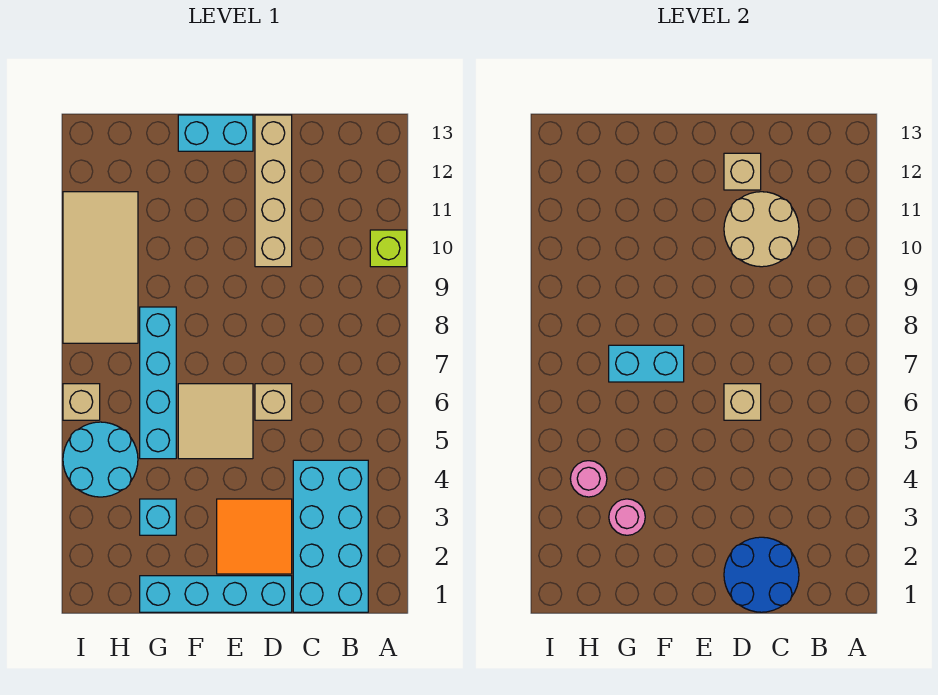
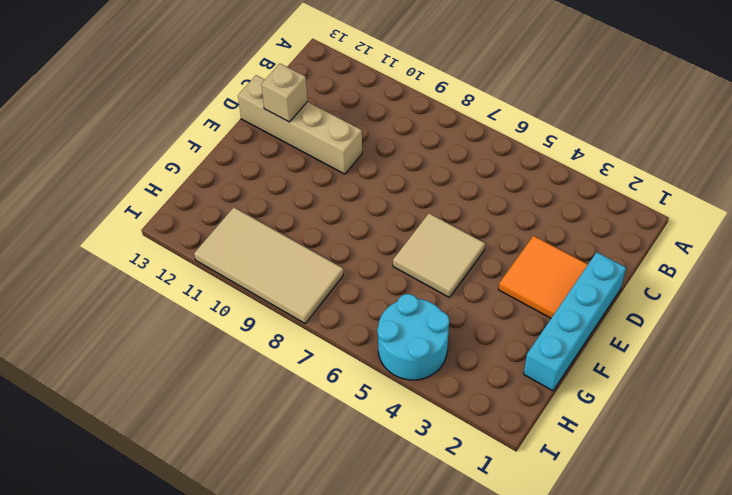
none -> lime brick A10 level 1
none -> cyan brick B1:C4 level 1
none -> tan brick D6 level 1

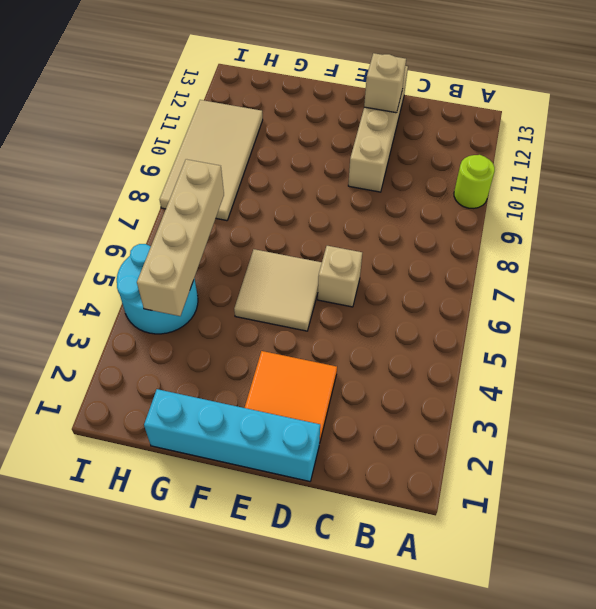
lime round brick A10 level 1 -> lime brick A10 level 1
tan brick H4:H7 level 2 -> pink round brick H4 level 2
none -> cyan brick B1:C4 level 1
none -> cyan brick E13:F13 level 1
none -> cyan brick G3 level 1

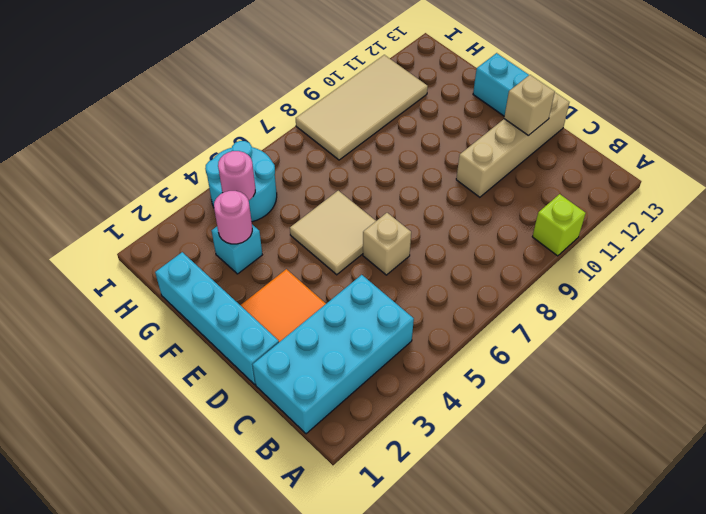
none -> cyan brick G5:G8 level 1
none -> tan brick I6 level 1
none -> blue round brick C1:D2 level 2

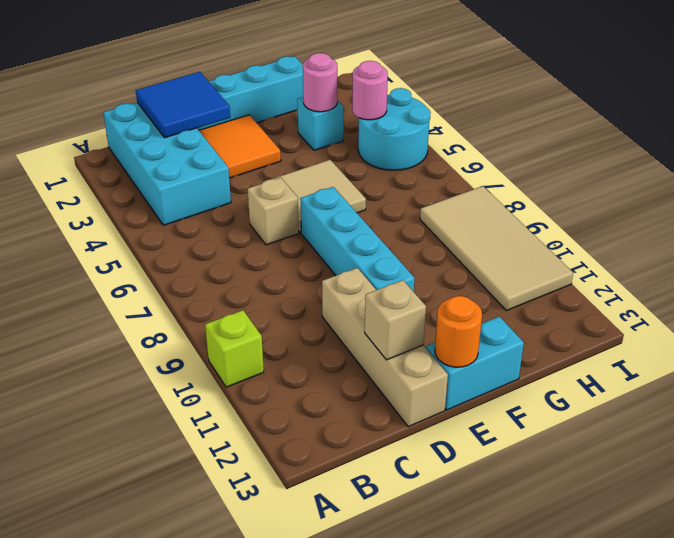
blue tile C1:D2 level 2 -> blue round brick C1:D2 level 2
cyan brick E7:E10 level 1 -> cyan brick G5:G8 level 1
orange round brick E13 level 2 -> none
none -> tan brick I6 level 1
none -> tan round brick C10:D11 level 2
none -> tan brick D6 level 2

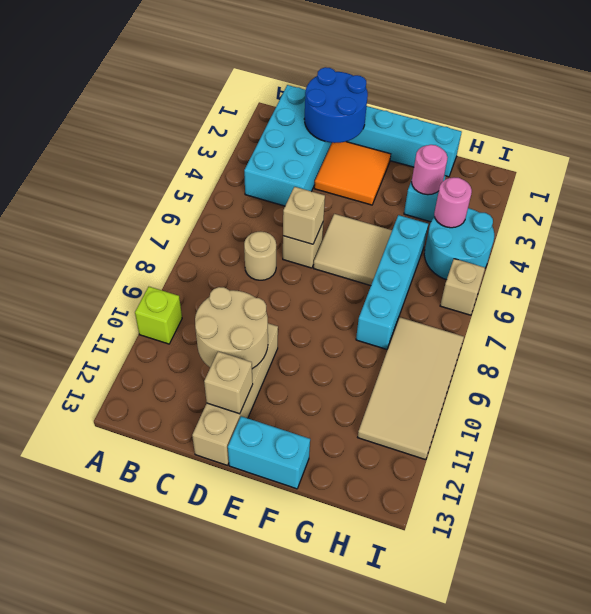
tan round brick C7 level 1 -> none
none -> cyan brick F7:G7 level 2

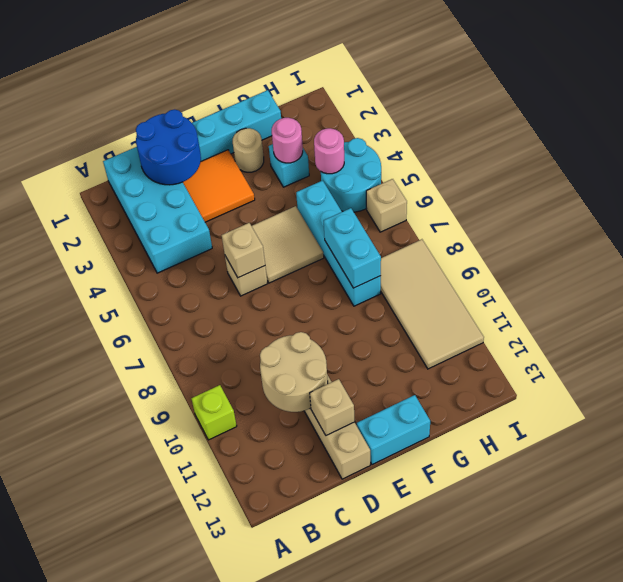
tan round brick F2 level 1 -> none
cyan brick G7:G8 level 2 -> cyan brick F7:G7 level 2

